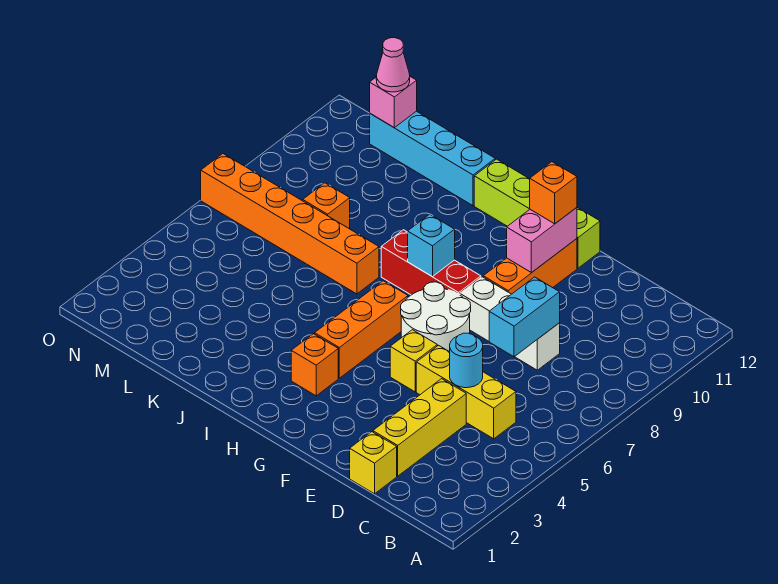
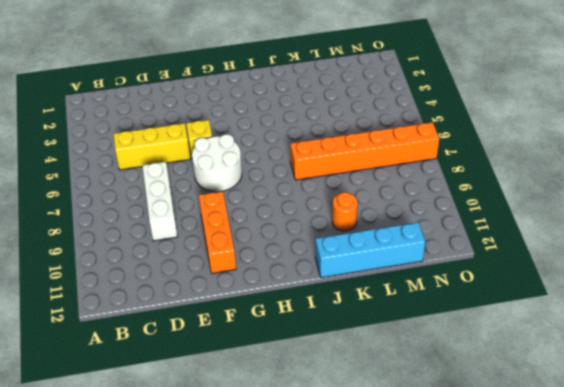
white brick D7:D9 level 1 -> white brick D8:F8 level 1
orange round brick K10 level 1 -> none
none -> yellow brick D1 level 1
none -> yellow brick D2:D4 level 1
none -> lime brick F12:I12 level 1

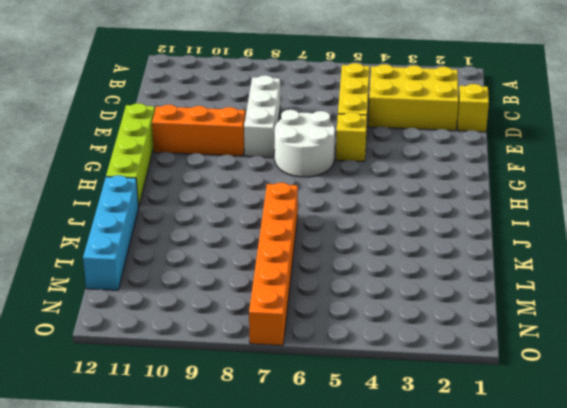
yellow brick C2:D4 level 1 -> yellow brick D2:D4 level 1
none -> red brick G8:I8 level 1
none -> orange brick H3 level 1
none -> orange brick H4:H6 level 1

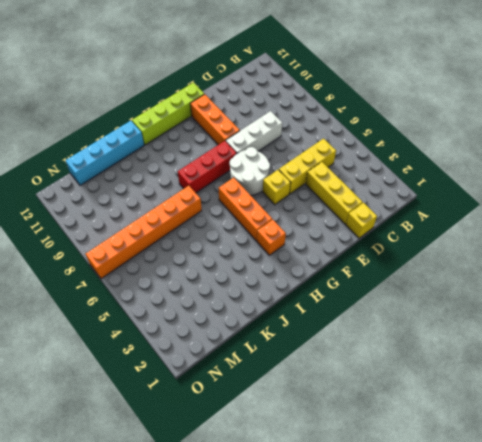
none -> orange brick L8 level 1
none -> cyan round brick D5 level 2
none -> cyan brick D7:D8 level 2

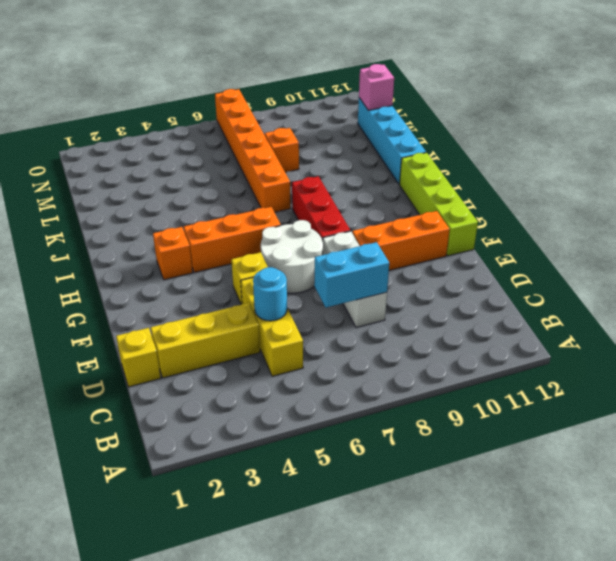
none -> pink brick F10:F11 level 2
none -> cyan brick H8 level 2
none -> orange brick F11 level 3

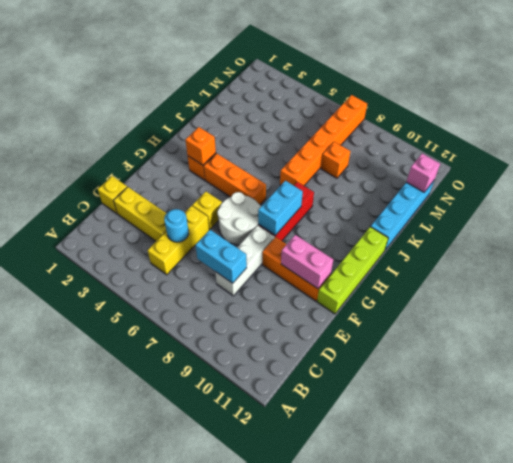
cyan brick G8:H8 level 2 -> cyan brick H8 level 2
orange brick H3 level 2 -> orange brick F11 level 3
none -> pink cone M12 level 3

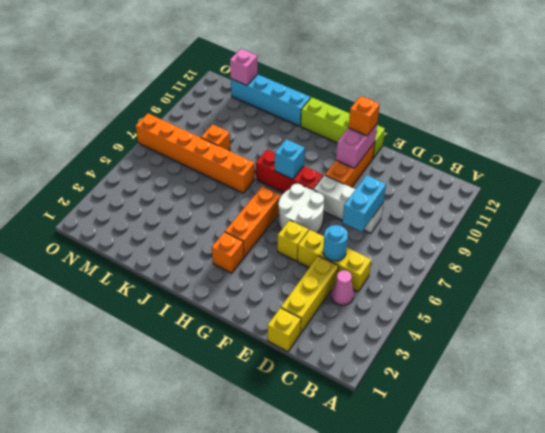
pink cone C4 level 1 -> pink cone M12 level 3

